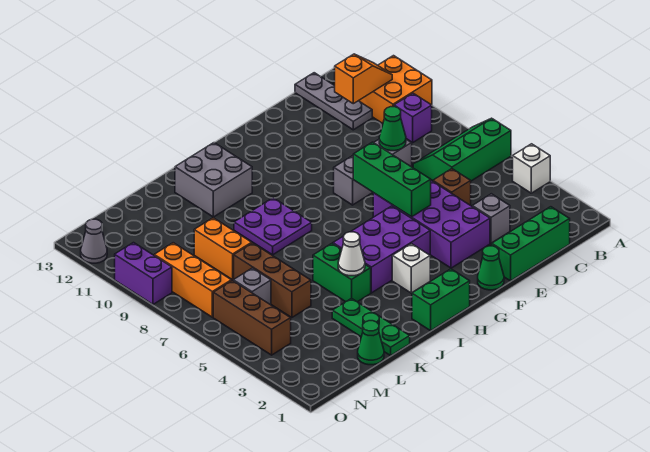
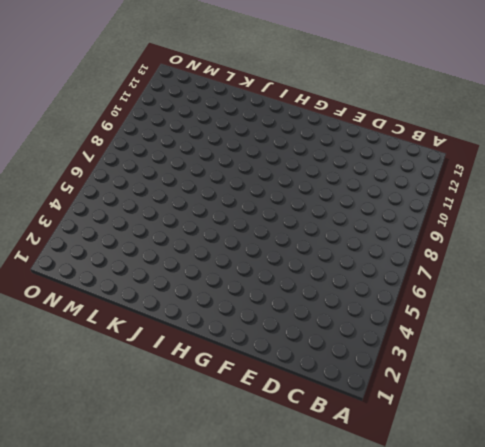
none -> white brick A4 level 1
none -> green slope A6:C7 level 1 top 6
none -> orange brick A10:B11 level 1
none -> purple brick B9 level 1

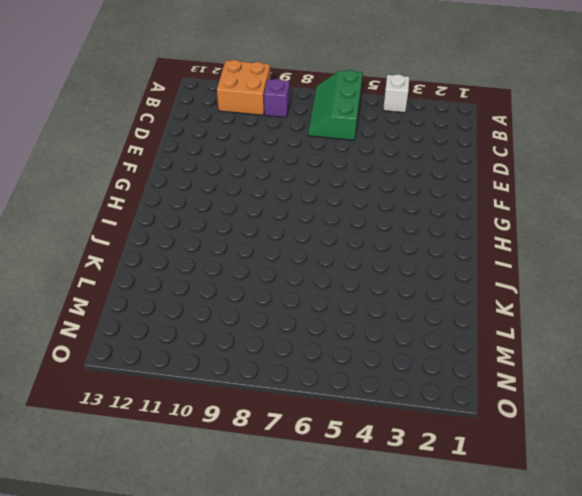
none -> green brick C1:E1 level 1
none -> grey plate C11:C13 level 1
none -> grey brick D3 level 1
none -> brown brick D5 level 1

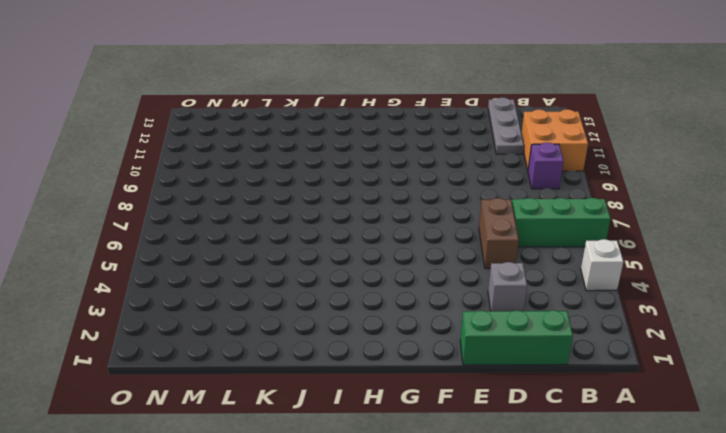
brown brick D5:D6 level 1 -> brown brick D5 level 1
none -> grey brick D8:F8 level 1
none -> purple brick E3:F6 level 1
none -> green cone F1 level 1
none -> purple brick G4:I5 level 1

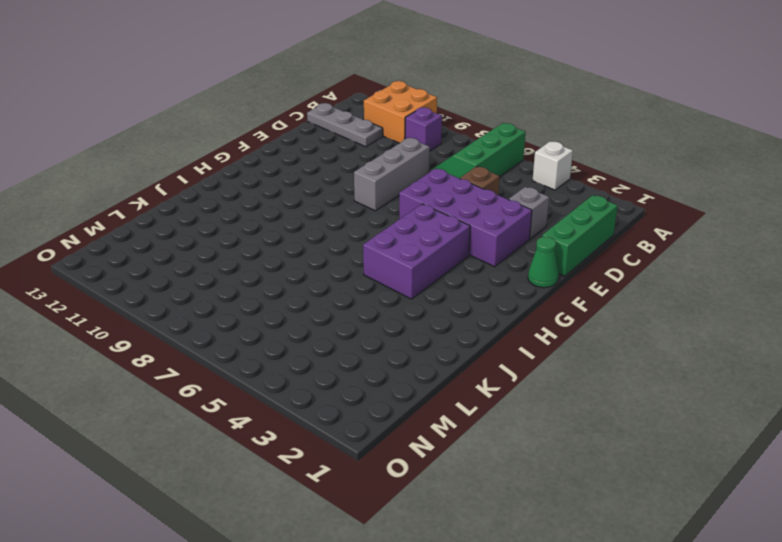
none -> green brick H1:I1 level 1
none -> white brick H3 level 1
none -> purple plate I8:J9 level 1
none -> grey brick I11:J12 level 1

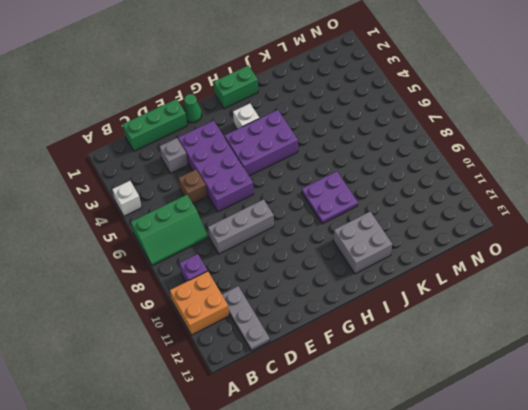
none -> green brick J4:J5 level 1
none -> green plate K1:K3 level 1
none -> green cone L1 level 1
none -> brown brick L5:L7 level 1

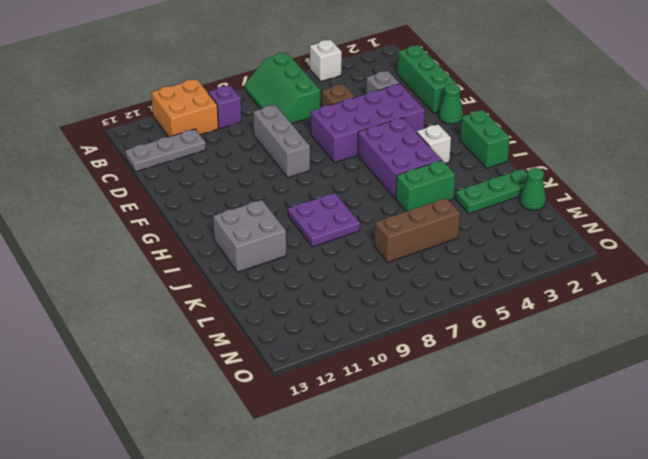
none -> orange brick L8:L9 level 1
none -> grey brick M6 level 1
none -> brown brick N4:N6 level 1
none -> orange brick N7:N9 level 1

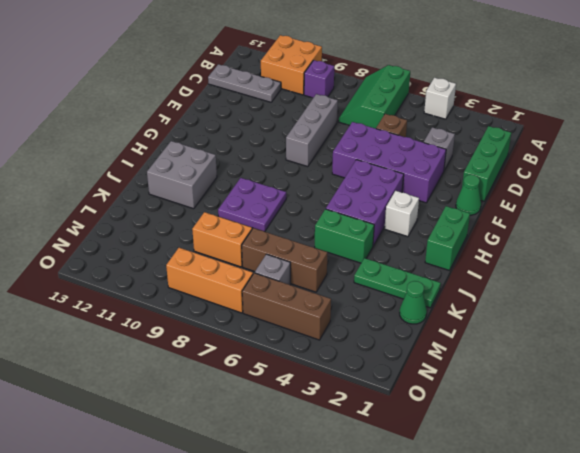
none -> purple brick O9:O10 level 1
none -> grey cone O12 level 1
none -> orange slope B11:C11 level 2 top C
none -> green cone D8 level 2

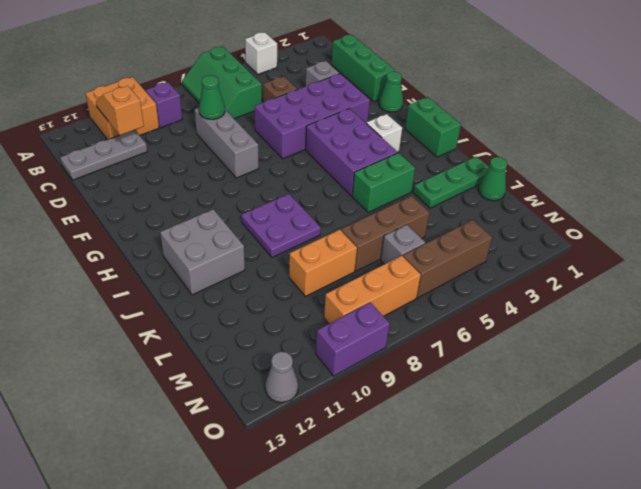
none -> green brick F5:F7 level 2
none -> white cone J4 level 2

